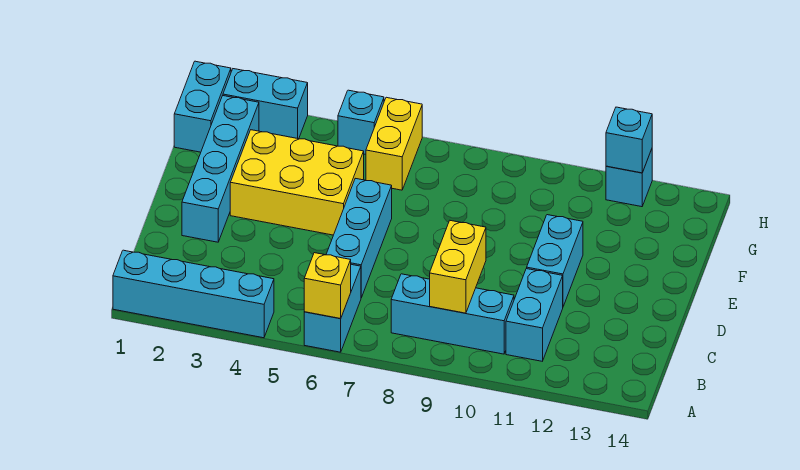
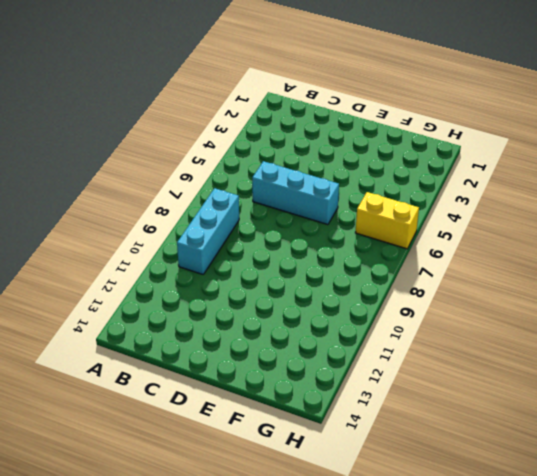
none -> cyan brick A1:A4 level 1
none -> cyan brick A6:B6 level 1
none -> cyan brick B11:C11 level 1

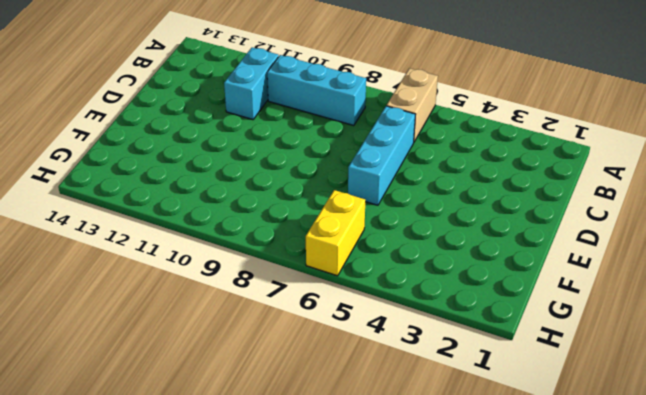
tan brick A6:B6 level 1 -> cyan brick A6:B6 level 1
none -> cyan brick A1:A4 level 1
none -> cyan brick D2:G2 level 1
none -> cyan brick D11:E11 level 1

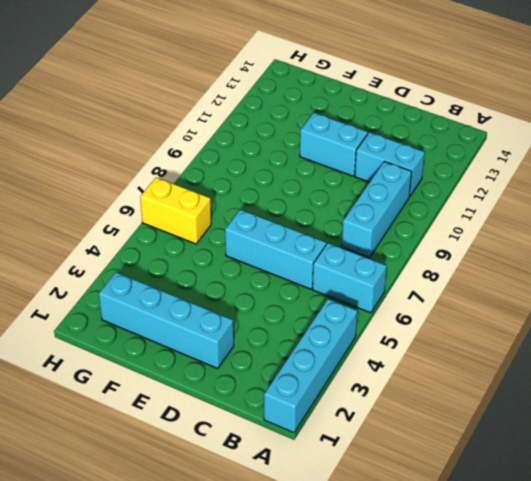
none -> yellow brick E3:F5 level 1
none -> cyan brick G1:H1 level 1
none -> cyan brick H2:H3 level 1

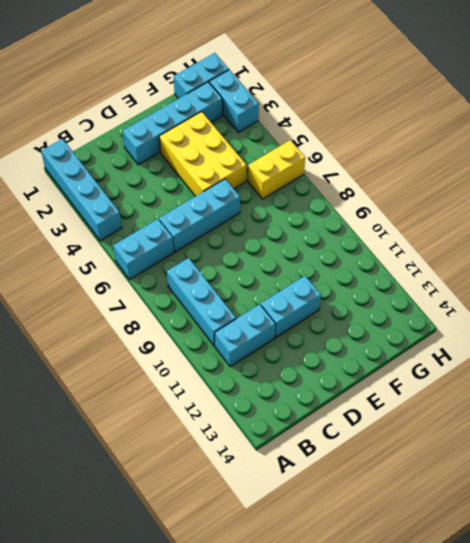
none -> cyan brick H5 level 1
none -> cyan brick H12 level 1
none -> yellow brick A6 level 2

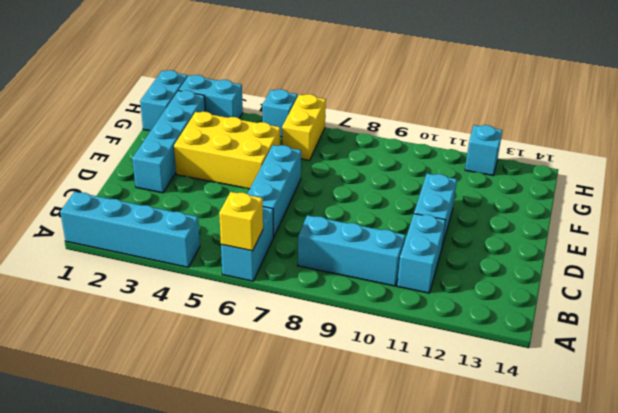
none -> yellow brick B9:C9 level 2
none -> cyan brick H12 level 2

